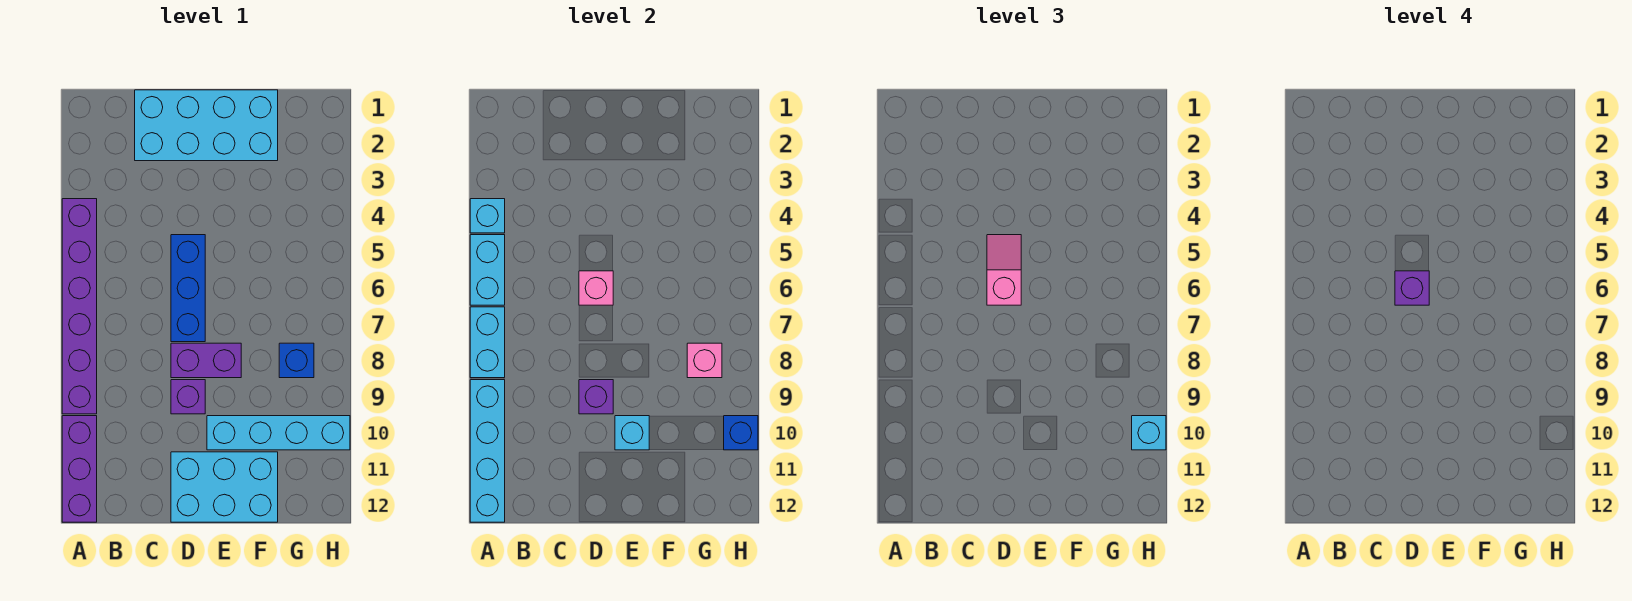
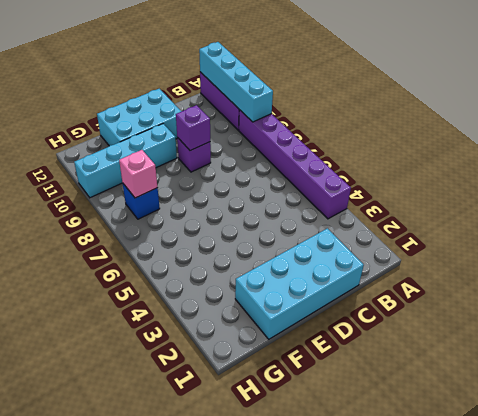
none -> blue brick D5:D7 level 1
none -> purple brick D8:E8 level 1
none -> cyan brick A4 level 2

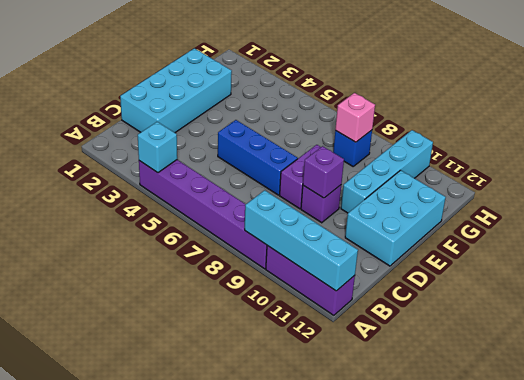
none -> cyan brick A5:A6 level 2
none -> cyan brick A7:A8 level 2
none -> pink brick D6 level 2

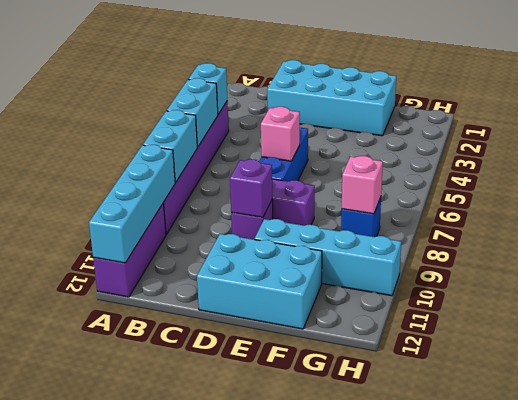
none -> cyan brick E10 level 2
none -> blue brick H10 level 2
none -> pink slope D5:D6 level 3 top 6

